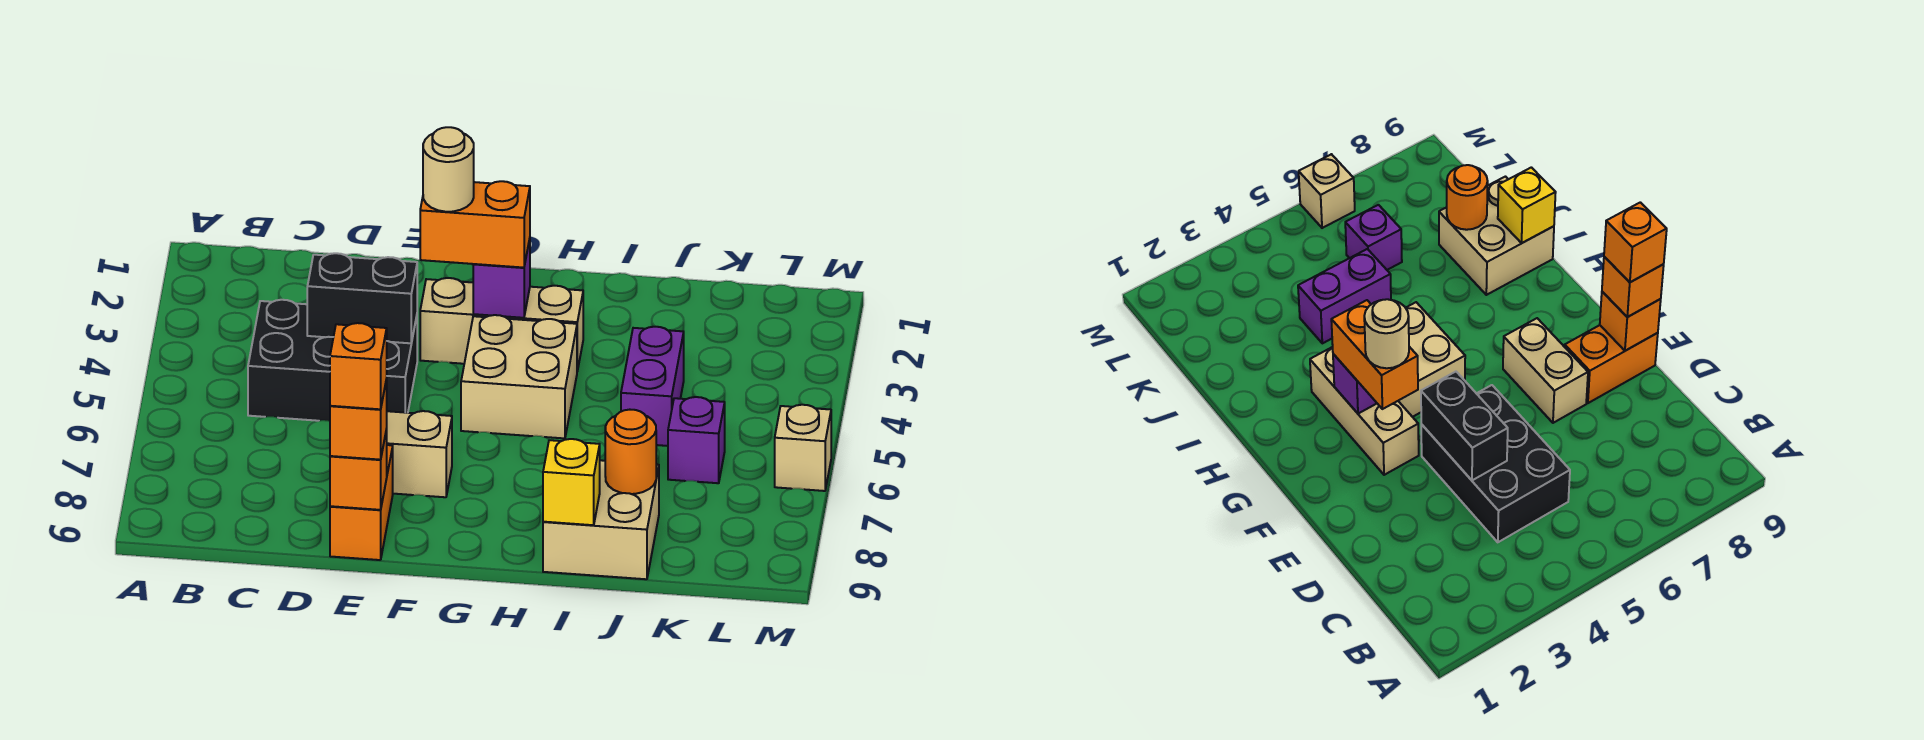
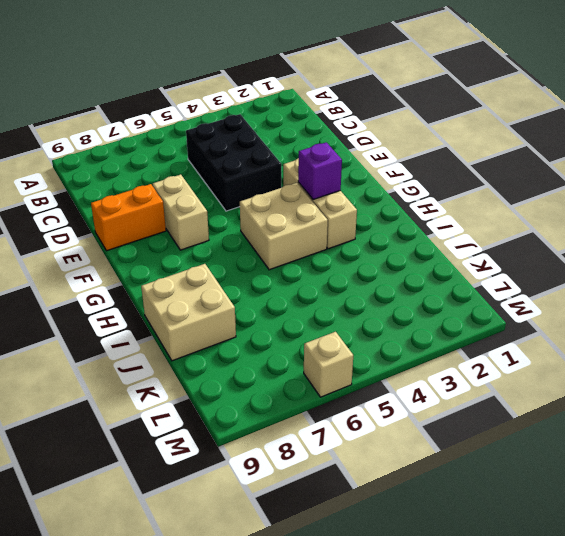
none -> purple brick J4:J5 level 1
none -> purple brick K6 level 1
none -> black brick D4:E4 level 2

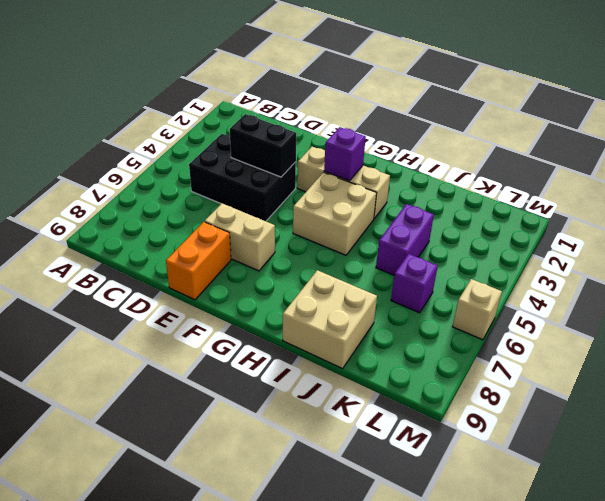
none -> orange brick E9 level 2
none -> yellow brick I9 level 2
none -> orange round brick J8 level 2

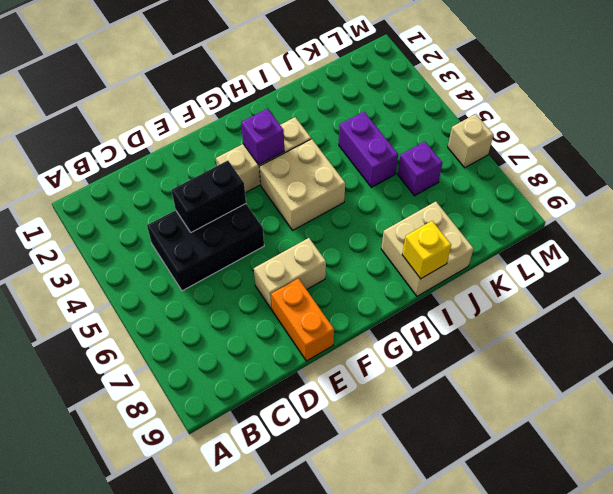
none -> orange brick E9 level 2
none -> orange round brick J8 level 2
none -> orange brick E9 level 3

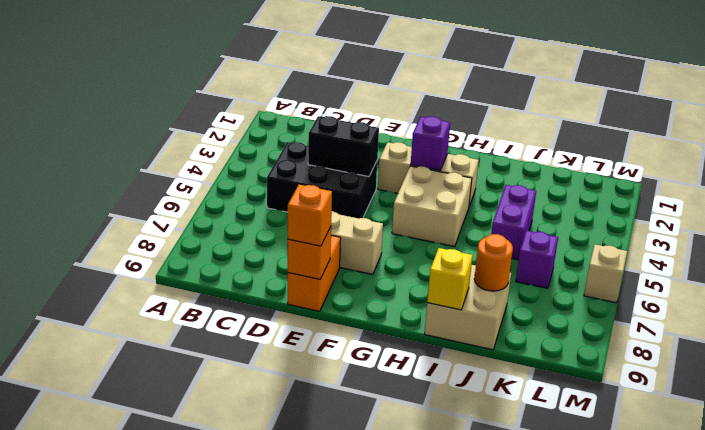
none -> orange brick F3:G3 level 3
none -> orange brick E9 level 4
none -> tan round brick F3 level 4

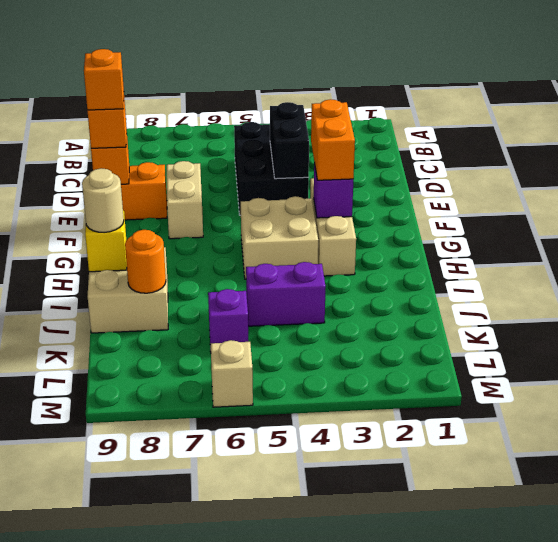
tan round brick I9 level 3 -> tan round brick F3 level 4

